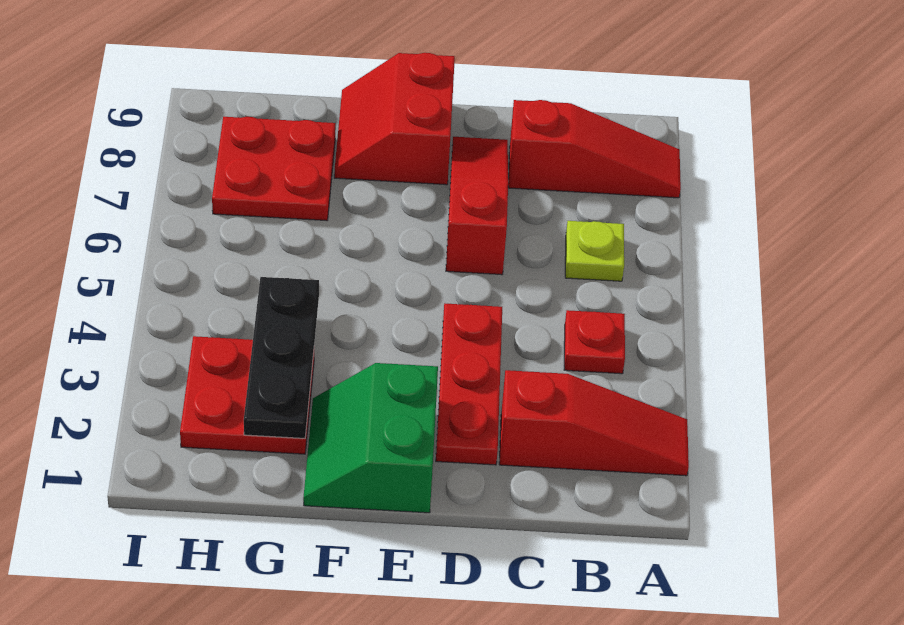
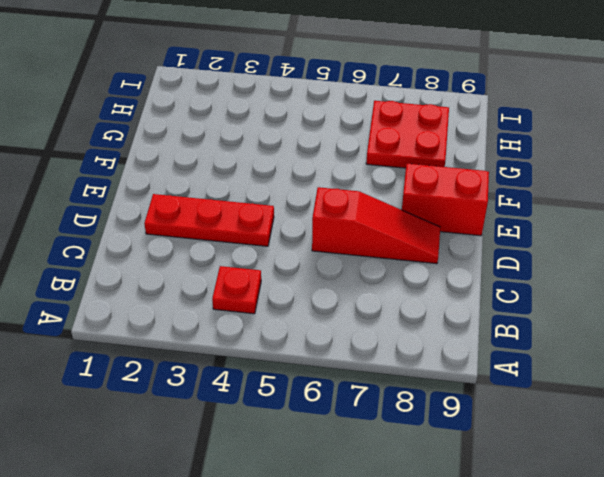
none -> red slope A2:C2 level 1 top C
none -> red slope A8:C8 level 1 top C

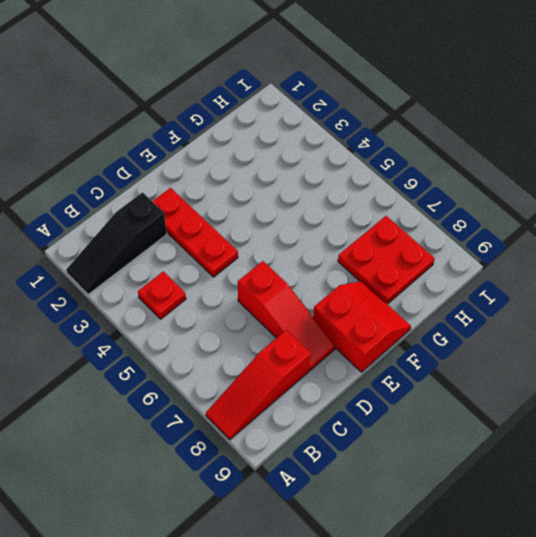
black slope A2:C2 level 1 top C -> red slope A2:C2 level 1 top C
none -> lime plate B6 level 1
none -> green slope E1:F2 level 1 top E

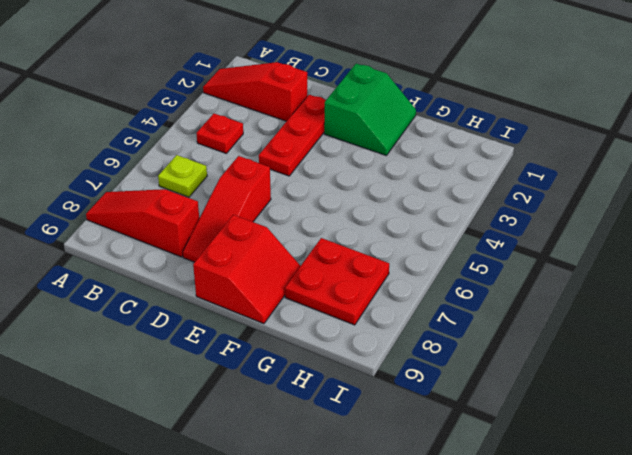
none -> red plate G2:H3 level 1
none -> black plate G2:G4 level 2

